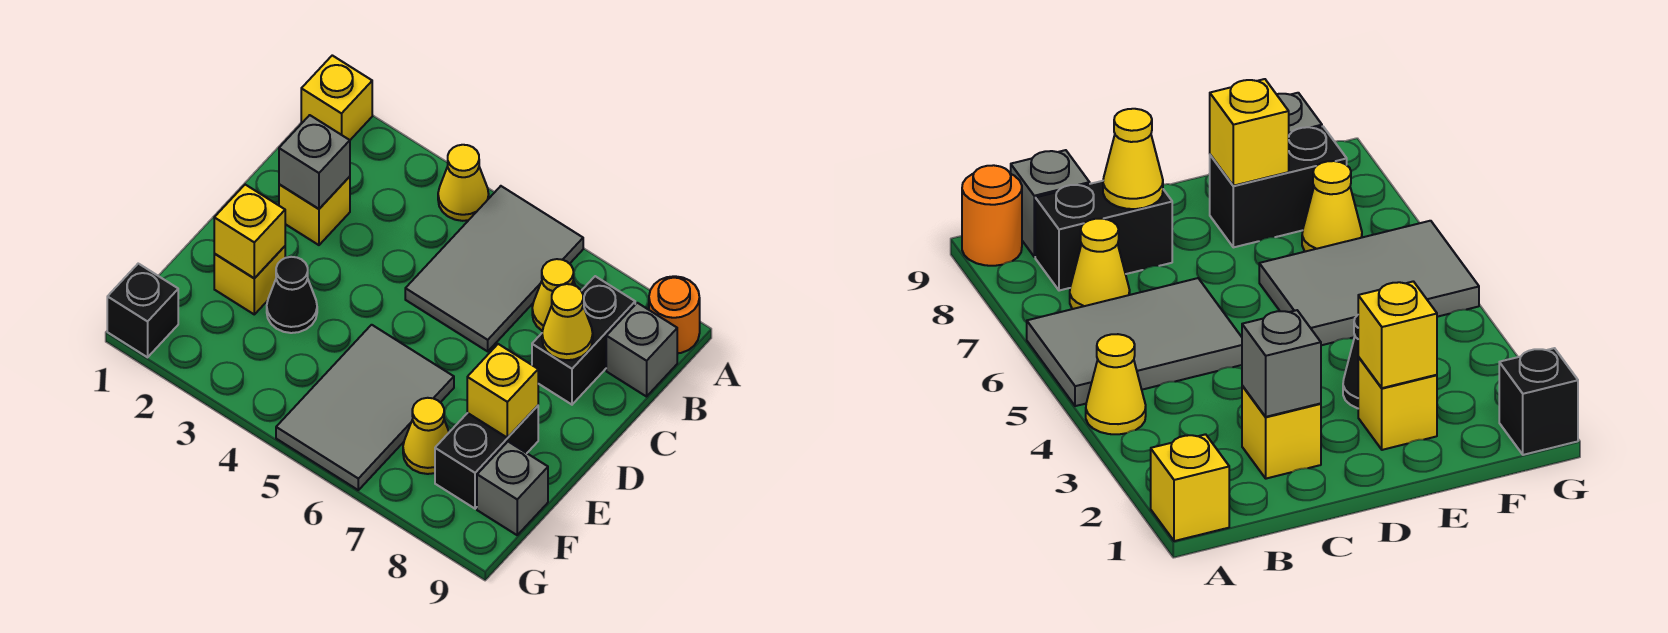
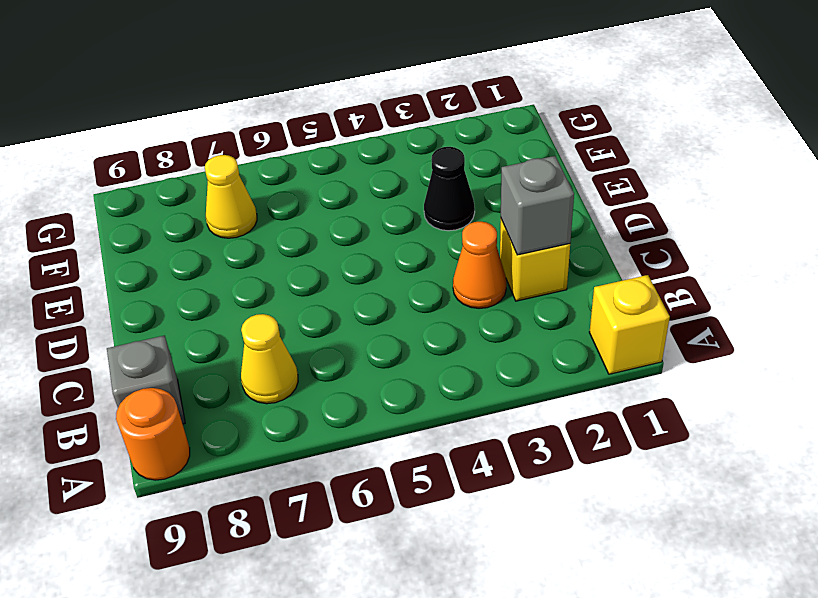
orange cone C3 level 1 -> none
none -> yellow cone A4 level 1
none -> grey tile A5:C6 level 1
none -> black brick B8:C8 level 1

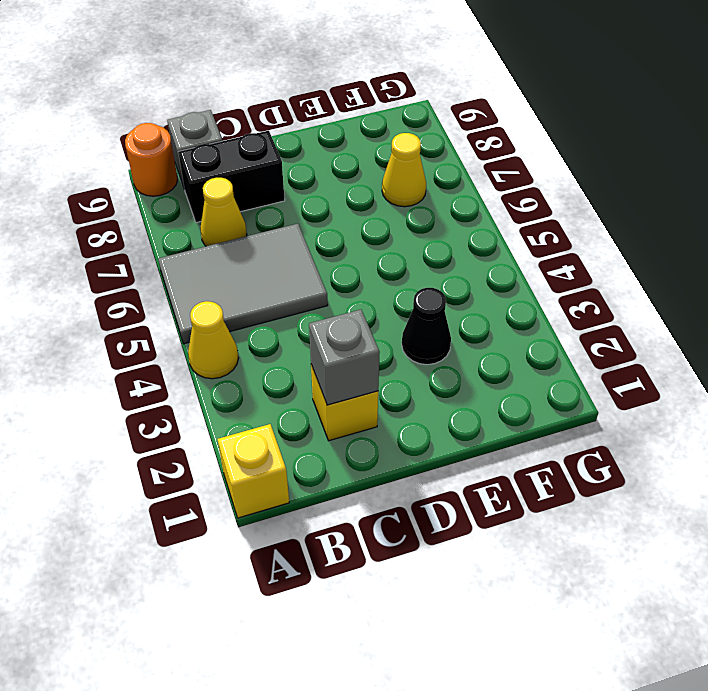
none -> yellow brick E2 level 1
none -> grey tile E5:G6 level 1
none -> black brick E8:F8 level 1

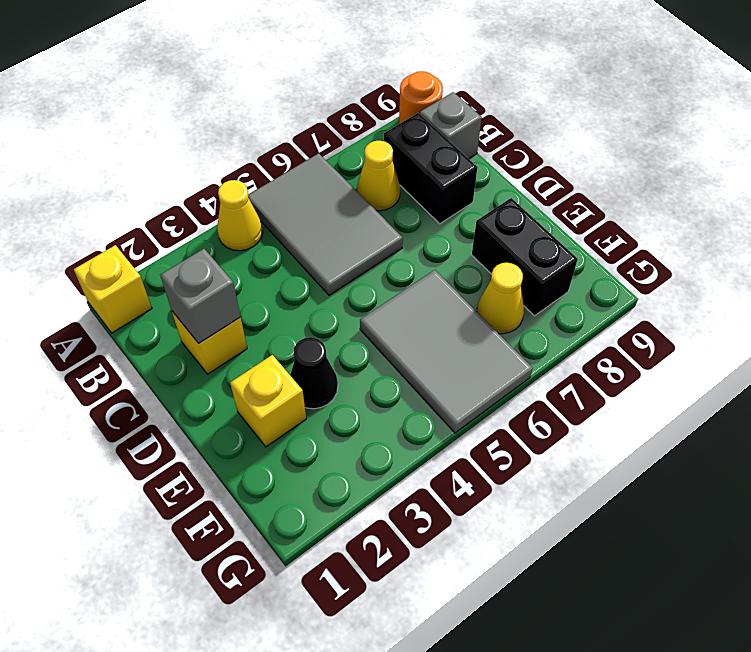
none -> grey brick F9 level 1
none -> black brick G1 level 1
none -> yellow cone C8 level 2

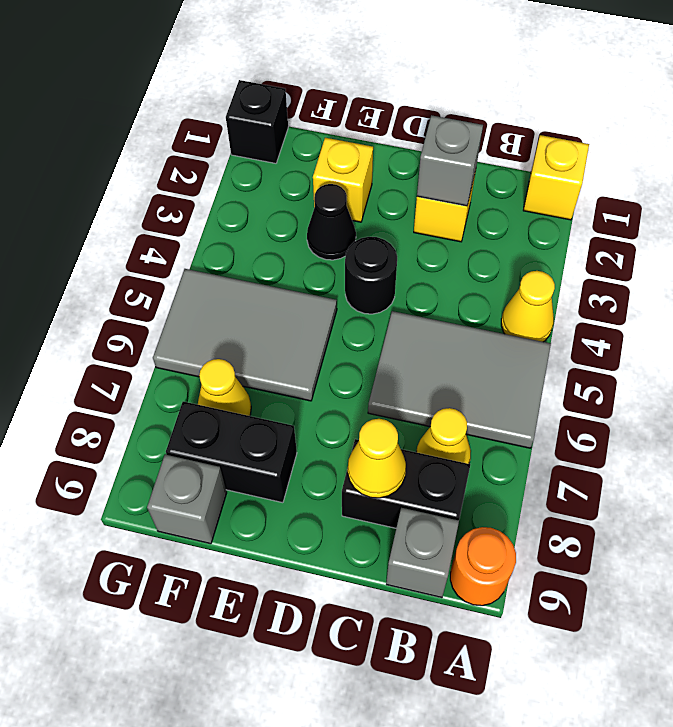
black round brick D4 level 1 -> none
none -> yellow brick E2 level 2
none -> yellow brick E8 level 2

